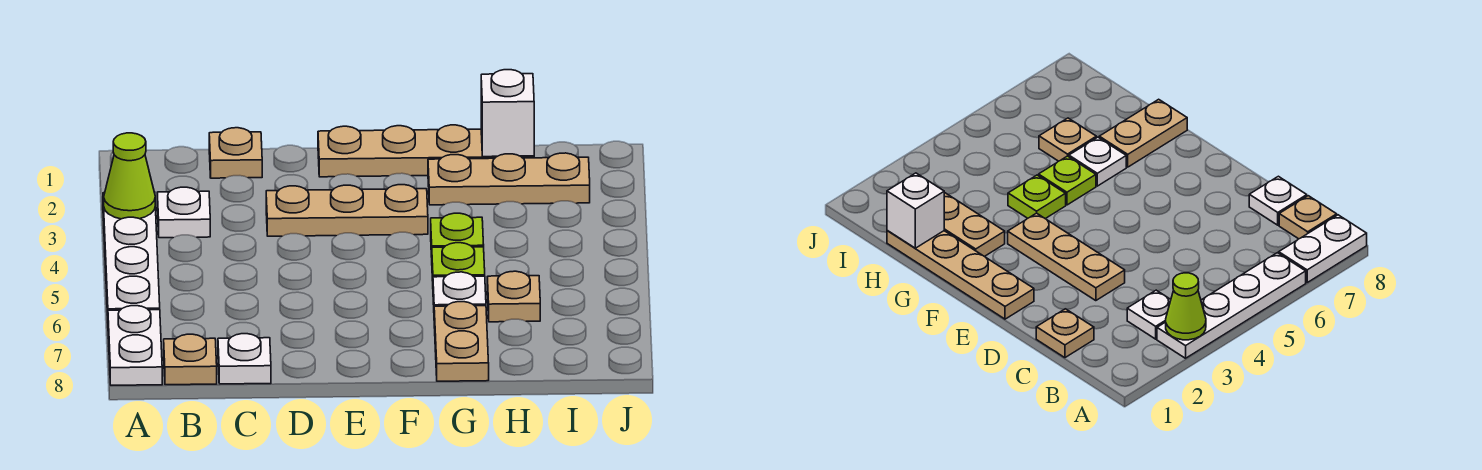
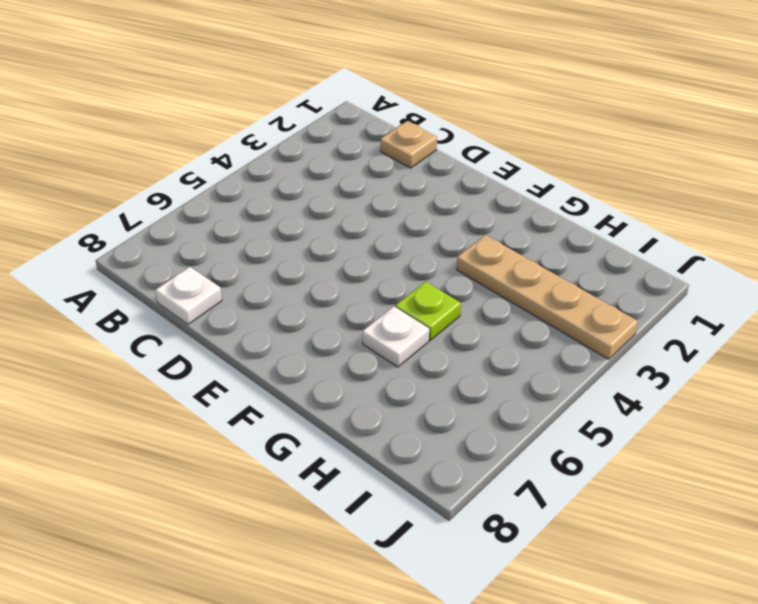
tan plate G3:J3 level 1 -> tan plate E1:H1 level 1
none -> white plate A3:A6 level 1
none -> white plate A7:A8 level 1
none -> white plate B3 level 1

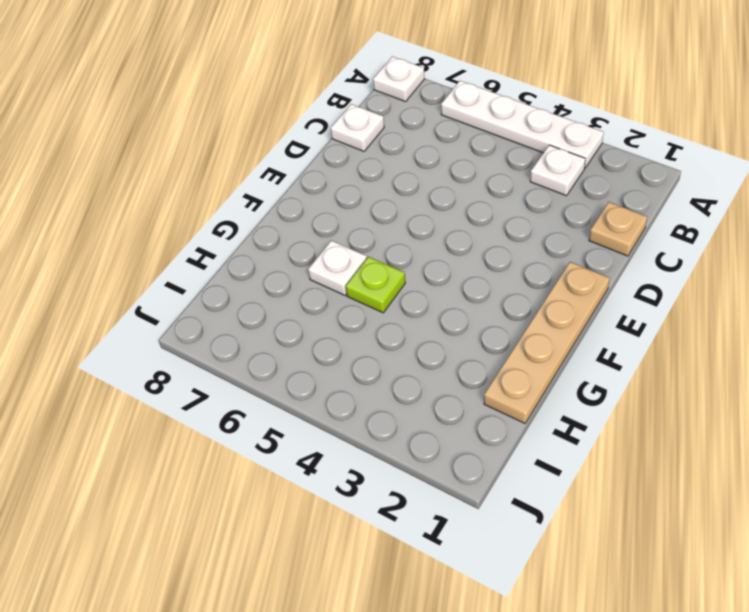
white plate A8 level 1 -> white plate A7:A8 level 1
none -> tan plate B8 level 1
none -> tan plate D3:F3 level 1
none -> tan plate G2:I2 level 1

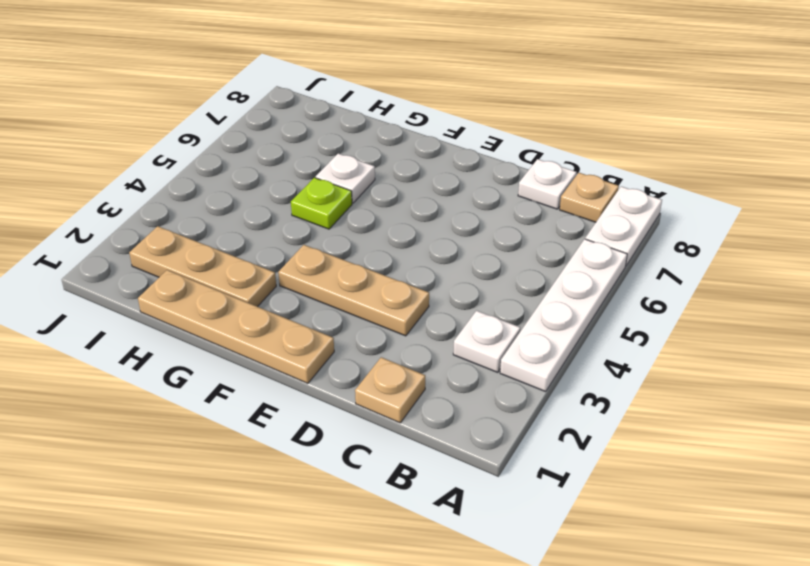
none -> lime plate G4 level 1
none -> tan plate G7:G8 level 1
none -> tan plate H6 level 1

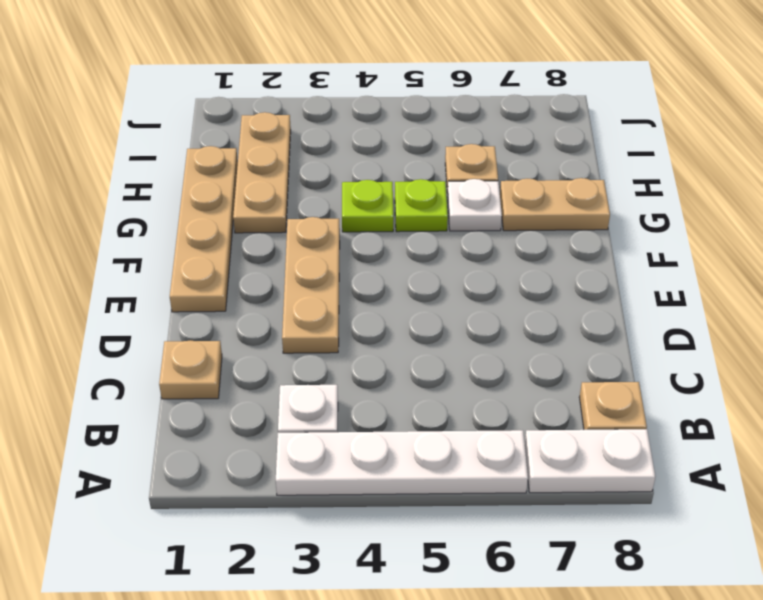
none -> white plate C8 level 1
none -> lime cone A3 level 2
none -> white brick H1 level 2

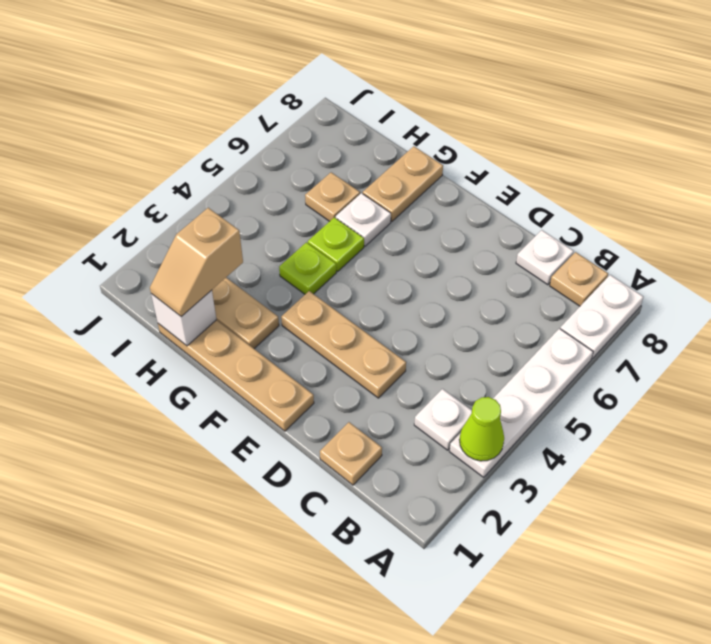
tan slope H1:H2 level 3 top 2 -> none

